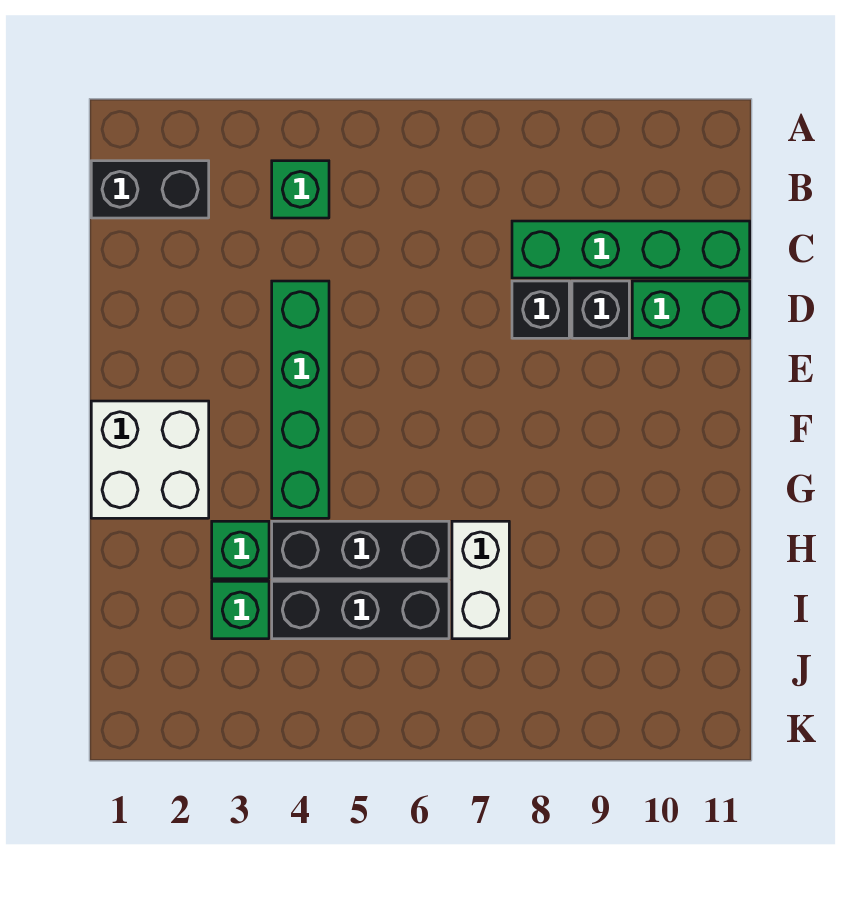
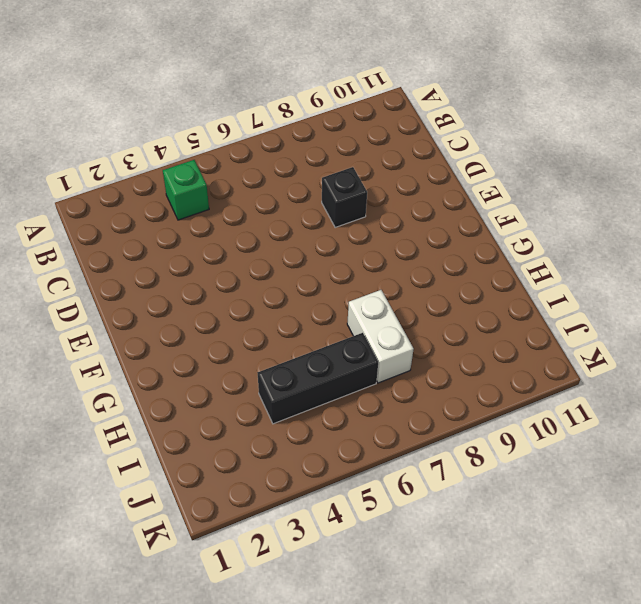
none -> black brick B1:B2 level 1
none -> green brick C8:C11 level 1
none -> green brick D4:G4 level 1

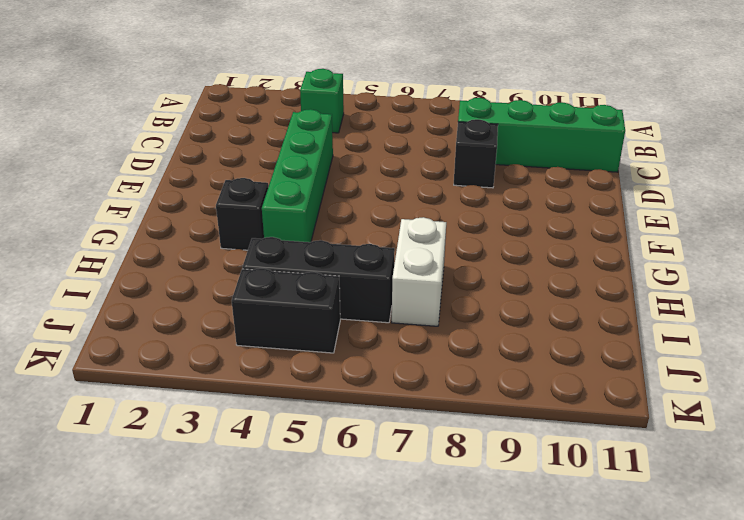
black brick G3 level 1 -> black brick D9 level 1
black brick J4:J5 level 1 -> black brick B1:B2 level 1
none -> green brick D10:D11 level 1
none -> white brick F1:G2 level 1
none -> green brick H3 level 1

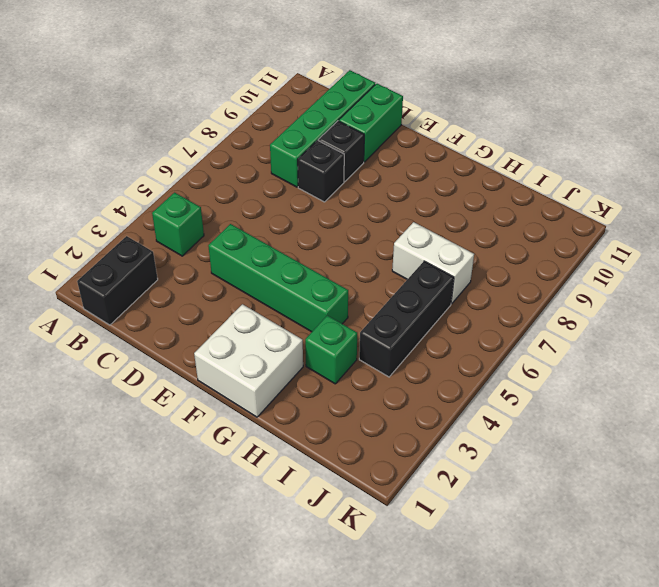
none -> black brick H4:H6 level 1
none -> green brick I3 level 1

